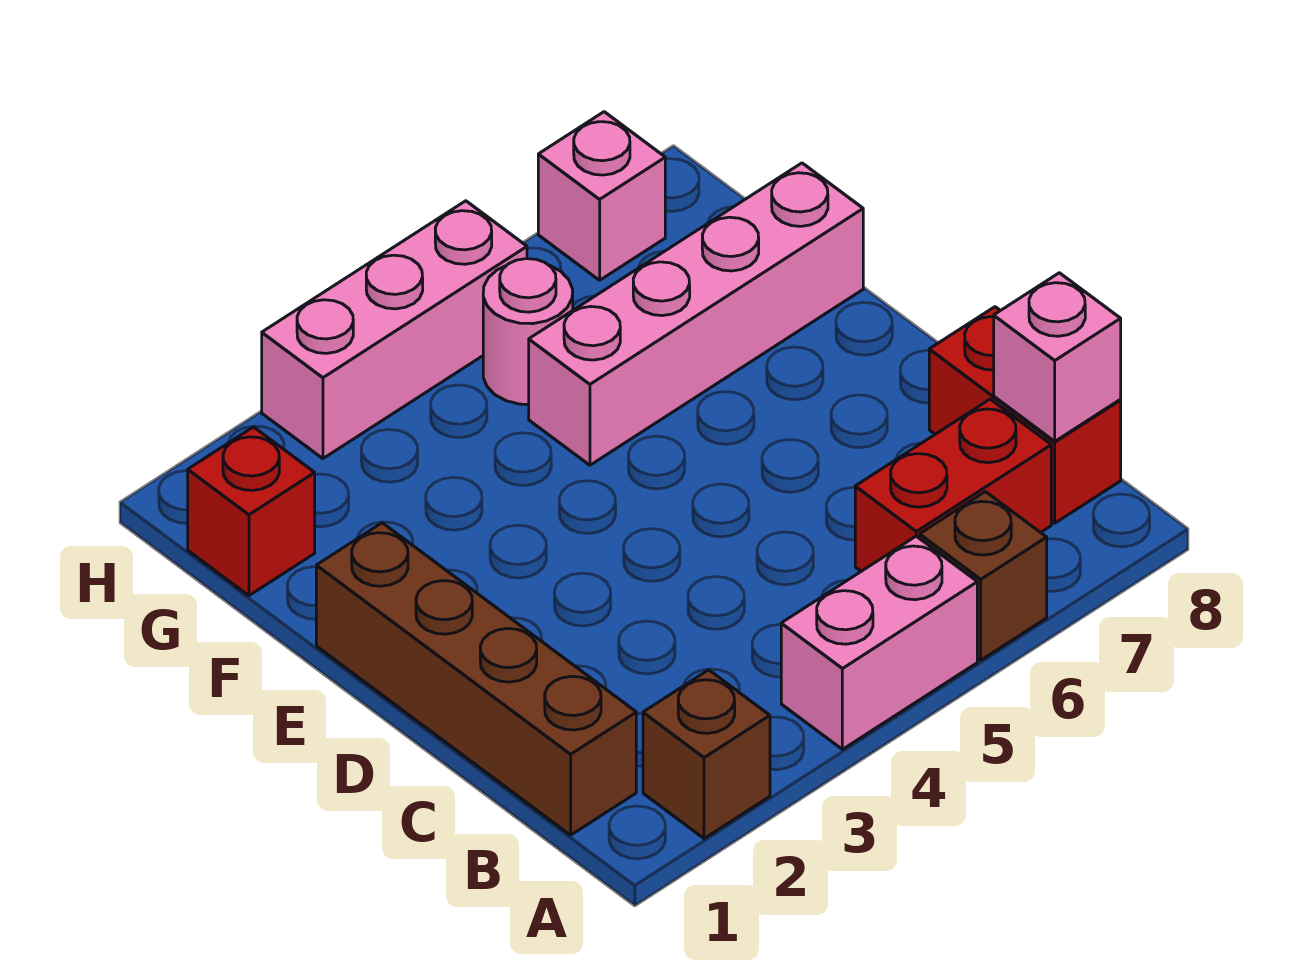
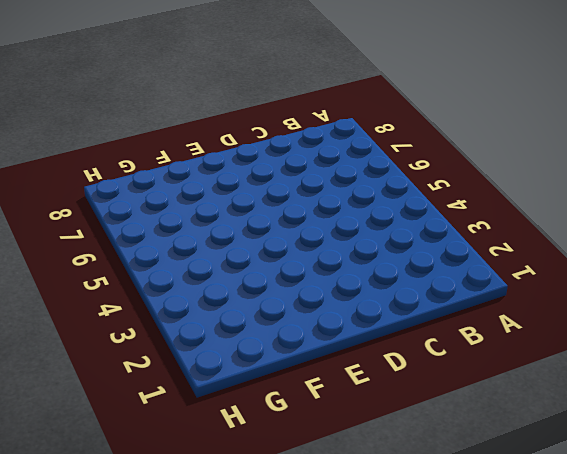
none -> brown brick A2 level 1
none -> pink brick A4:A5 level 1
none -> brown brick A6 level 1

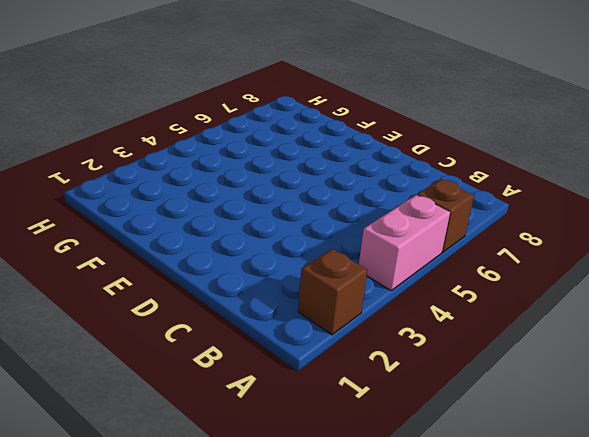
none -> brown brick B1:E1 level 1
none -> red brick B6:B7 level 1
none -> red brick B8:C8 level 1

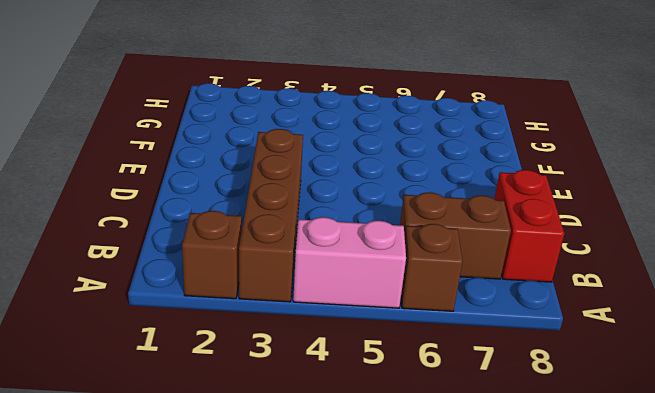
brown brick A3:D3 level 1 -> brown brick B1:E1 level 1
brown brick B6:B7 level 1 -> red brick B6:B7 level 1
none -> pink brick F5:F8 level 1
none -> red brick G1 level 1
none -> pink round brick G5 level 1

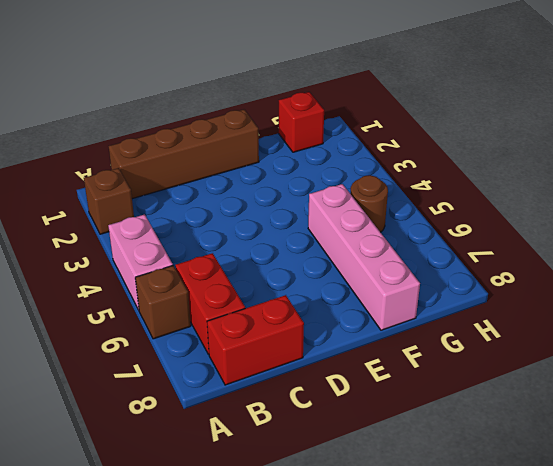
brown round brick G5 level 1 -> pink round brick G5 level 1
none -> pink brick H3:H5 level 1
none -> pink brick H7 level 1
none -> pink brick B8 level 2

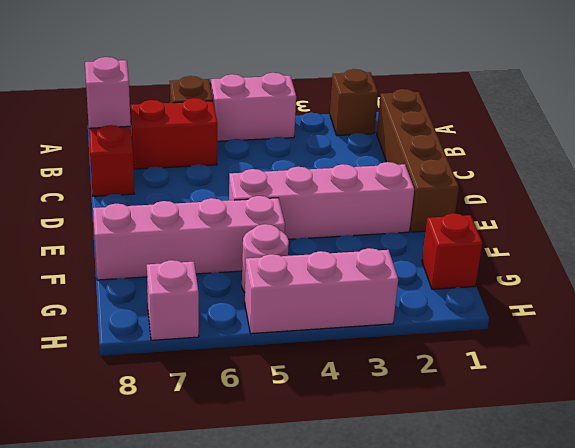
pink brick E2:E5 level 1 -> none

